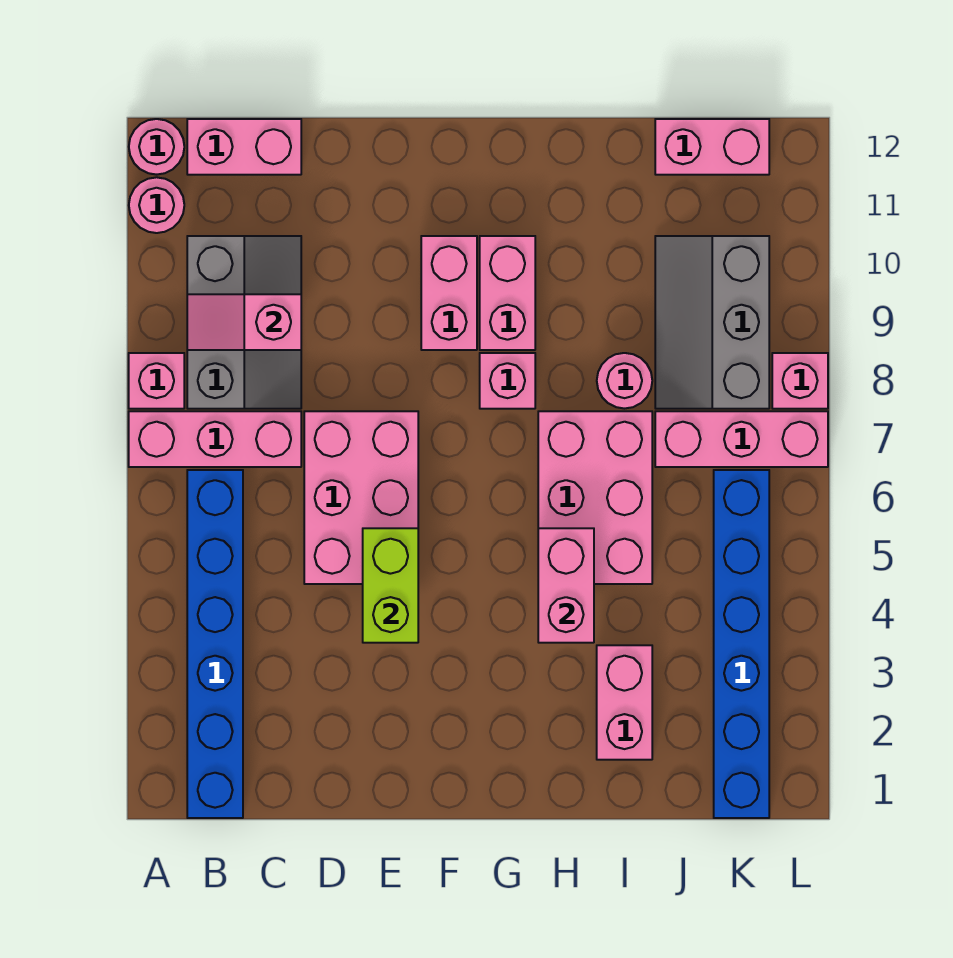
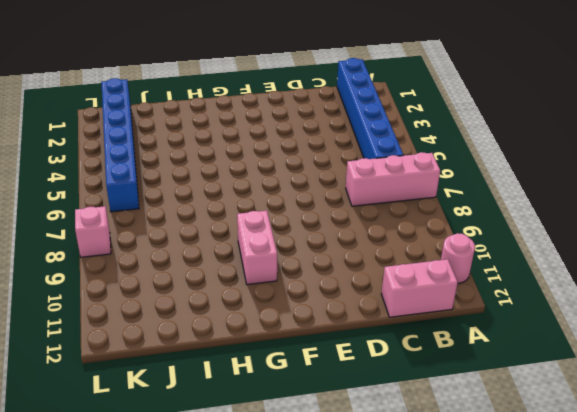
none -> pink brick A8 level 1
none -> pink round brick A12 level 1
none -> grey slope B8:C10 level 1 top B

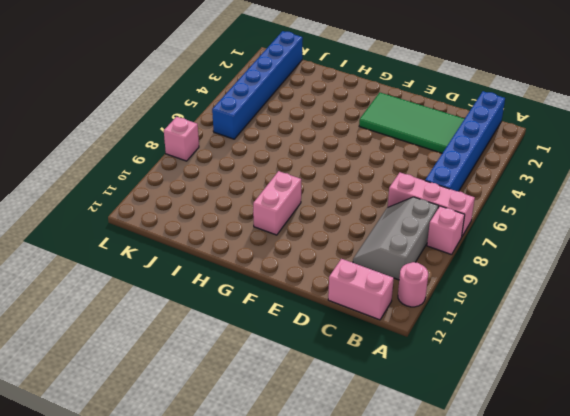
green tile C2:F3 level 1 -> none
none -> pink round brick A12 level 1
none -> pink brick D5:E7 level 1
none -> pink brick F9:F10 level 1

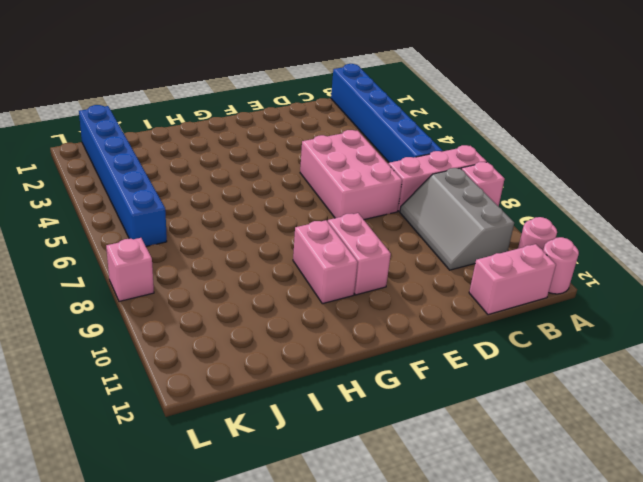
none -> pink brick G8 level 1
none -> pink brick H5:I7 level 1
none -> pink brick I2:I3 level 1

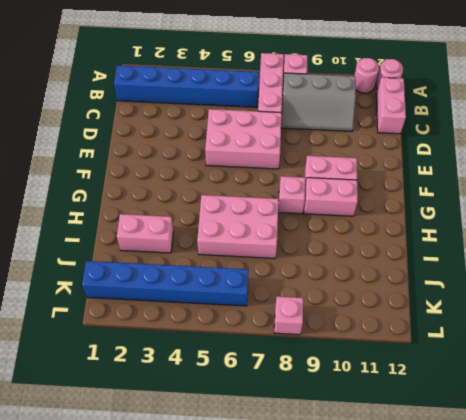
none -> pink round brick I8 level 1
none -> pink brick J7:L7 level 1
none -> grey slope J8:K10 level 1 top K

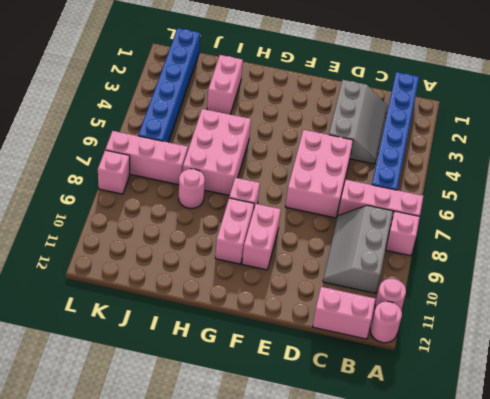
grey slope C2:D4 level 1 top D -> grey slope J8:K10 level 1 top K
none -> pink brick J12:K12 level 1
none -> pink slope B9:C9 level 2 top C
none -> lime brick E4:E5 level 2

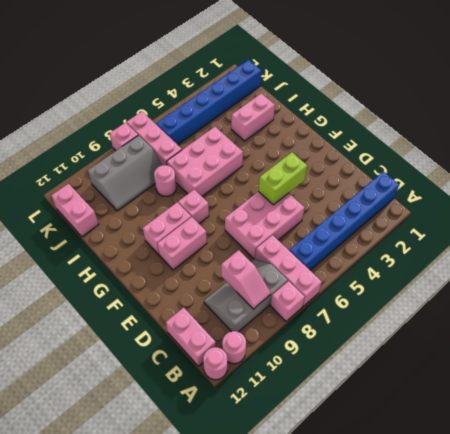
none -> pink brick H4:H5 level 2

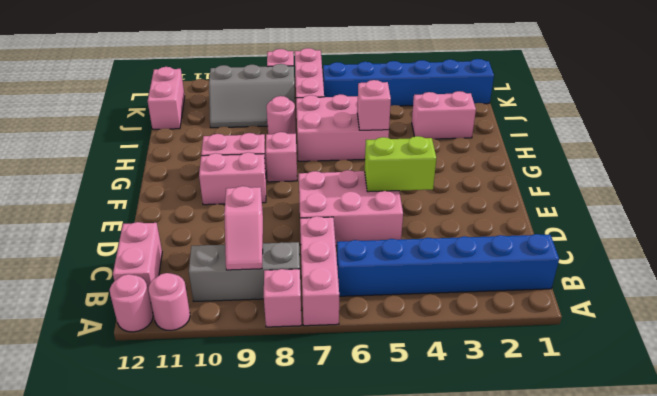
pink brick H5 level 2 -> pink brick H4:H5 level 2

